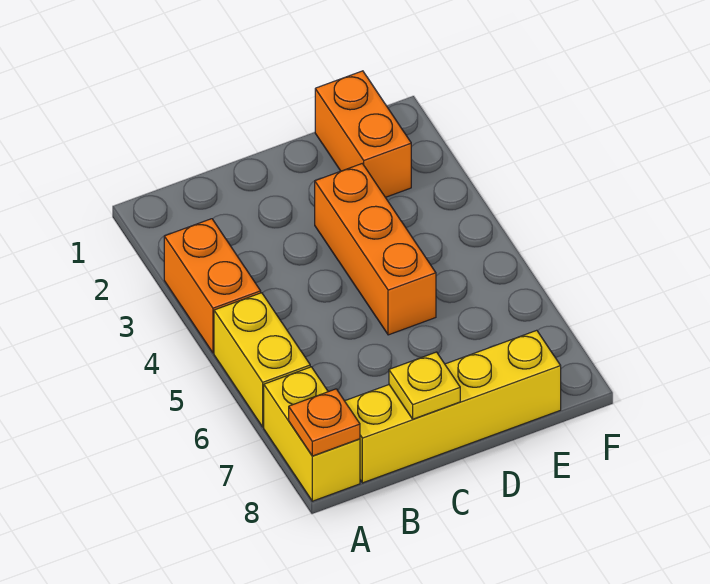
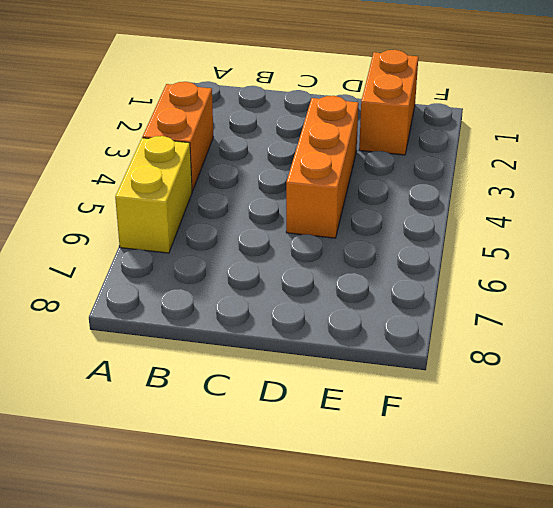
none -> yellow brick A7:A8 level 1
none -> yellow brick B8:E8 level 1

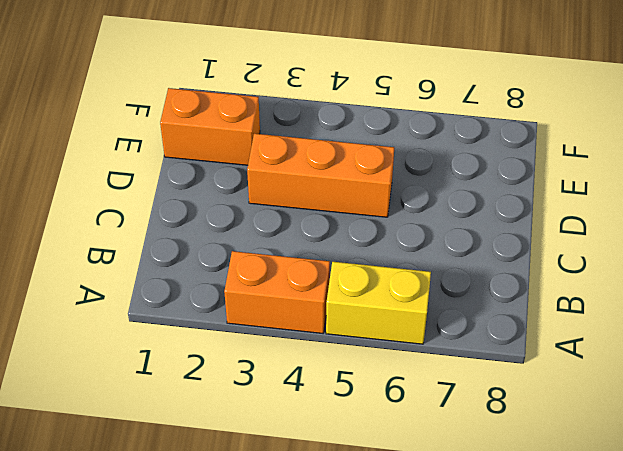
none -> yellow brick A7:A8 level 1
none -> yellow brick B8:E8 level 1

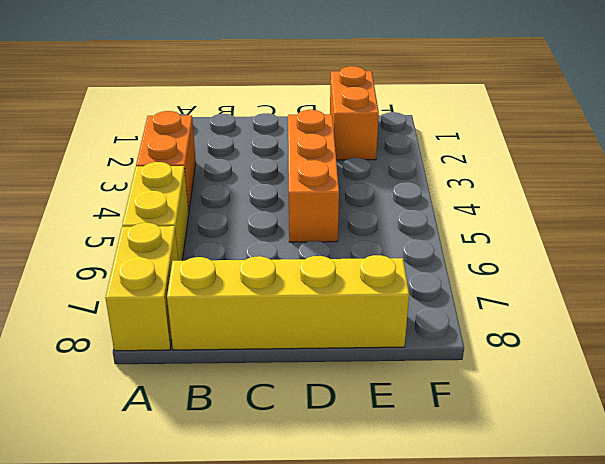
none -> orange plate A8 level 2
none -> yellow plate C8 level 2

